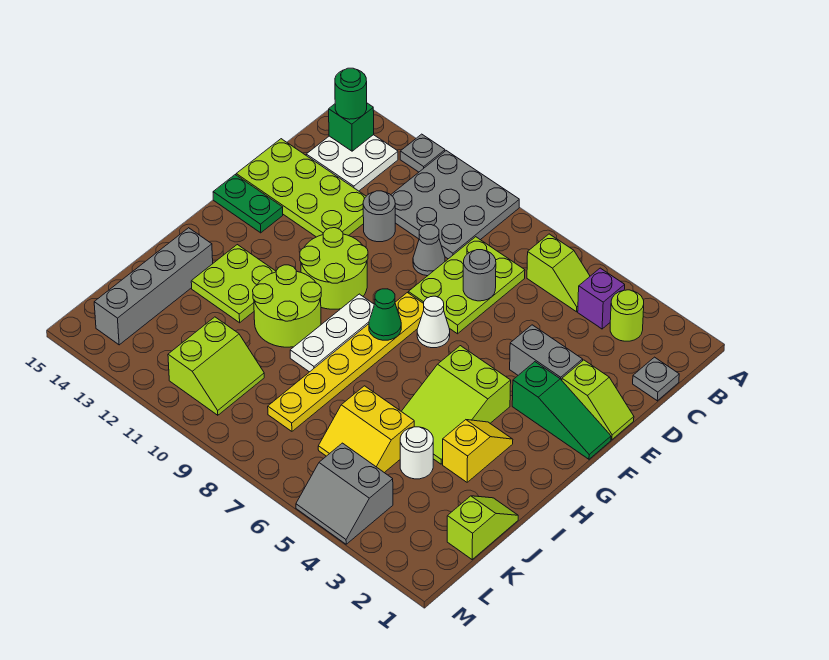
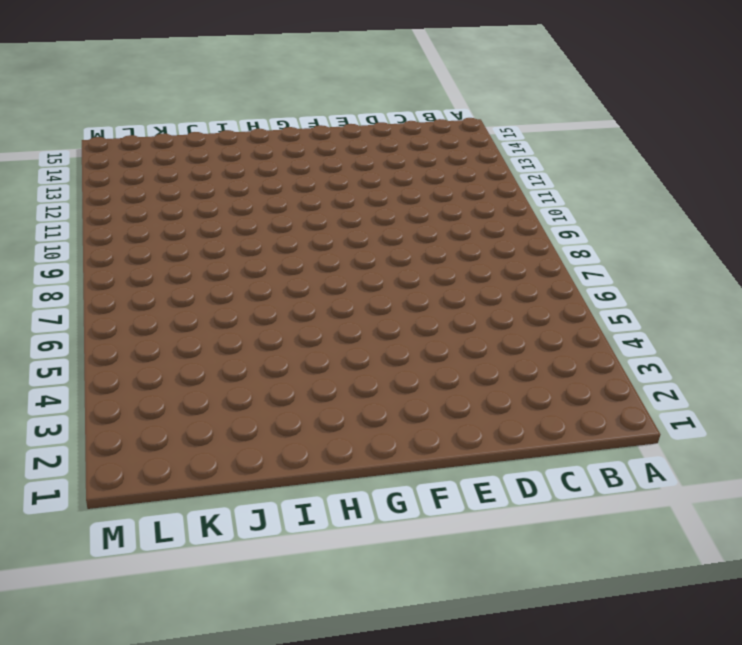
none -> grey plate A9:C11 level 1
none -> grey plate A12 level 1
none -> lime round brick B3 level 1
none -> purple brick B4 level 1

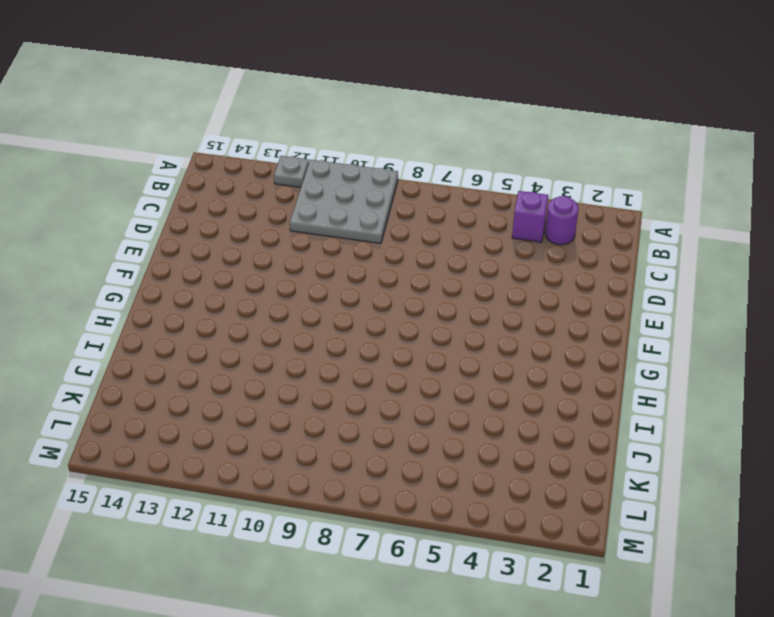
purple round brick B3 level 1 -> lime round brick B3 level 1
none -> lime slope B5:B6 level 1 top 6
none -> white plate B13:C14 level 1
none -> grey plate C1 level 1
none -> lime plate C7:E8 level 1

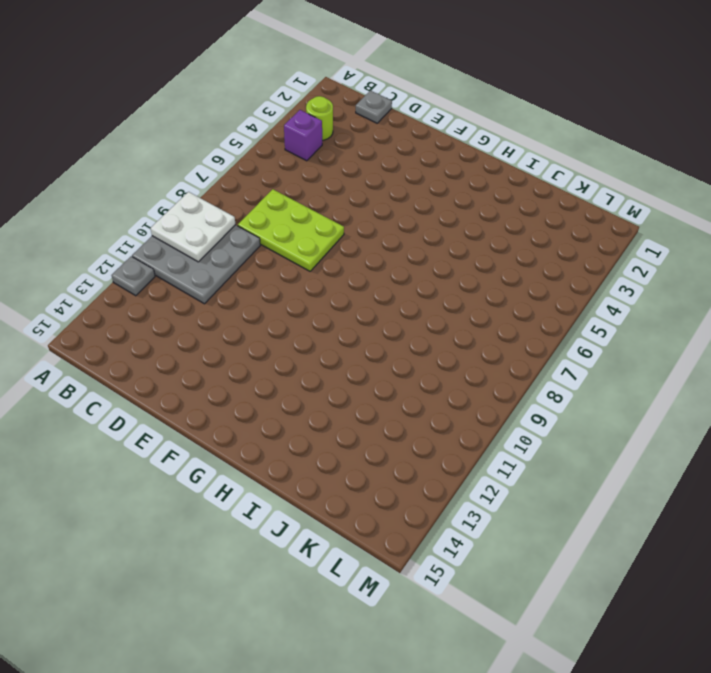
white plate A9:B10 level 2 -> white plate B13:C14 level 1
none -> lime slope B5:B6 level 1 top 6
none -> grey cone D9 level 1
none -> grey round brick D11 level 1
none -> lime plate D12:E15 level 1

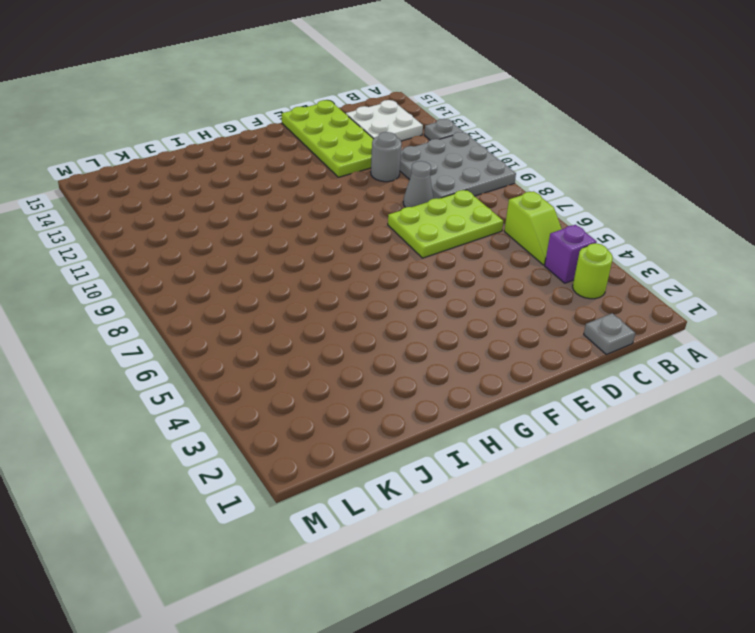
none -> lime slope E1:E2 level 1 top 2
none -> grey brick E3:E4 level 1
none -> green slope F1:F3 level 1 top 3
none -> white cone F7 level 1

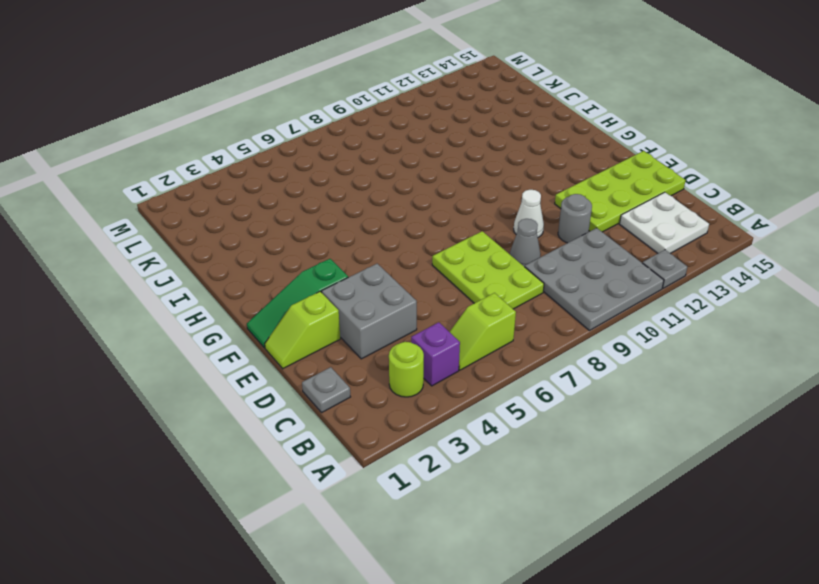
grey brick D3:E4 level 1 -> grey brick E3:E4 level 1
white cone E10 level 1 -> white cone F7 level 1
none -> yellow plate F8:K8 level 1
none -> lime round brick F10:G11 level 1
none -> green plate F14:F15 level 1
none -> lime slope G4:I5 level 1 top G

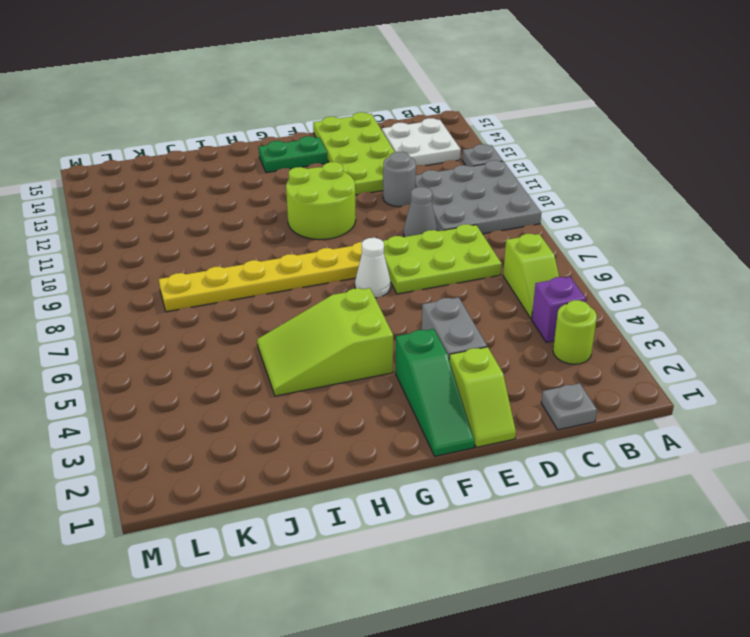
green plate F14:G14 level 1 -> green plate F14:F15 level 1
none -> white plate G9:I9 level 1
none -> yellow slope H3:I3 level 1 top I
none -> lime round brick H10:I11 level 1
none -> lime plate H12:I13 level 1

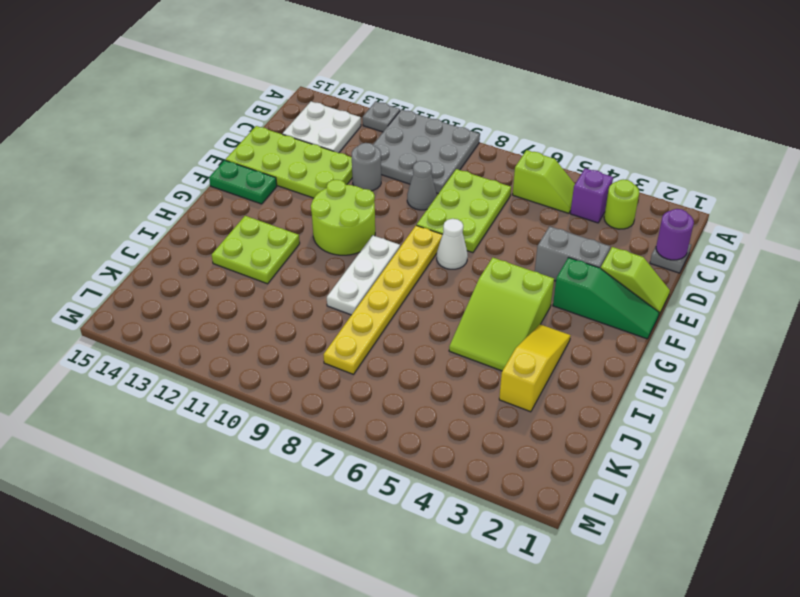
purple round brick C1 level 2 -> none
yellow slope H3:J3 level 1 top J -> yellow slope H3:I3 level 1 top I
none -> lime round brick H10:I11 level 1
none -> grey brick I14:L14 level 1
none -> lime slope J1:K1 level 1 top K
none -> white round brick J4 level 1

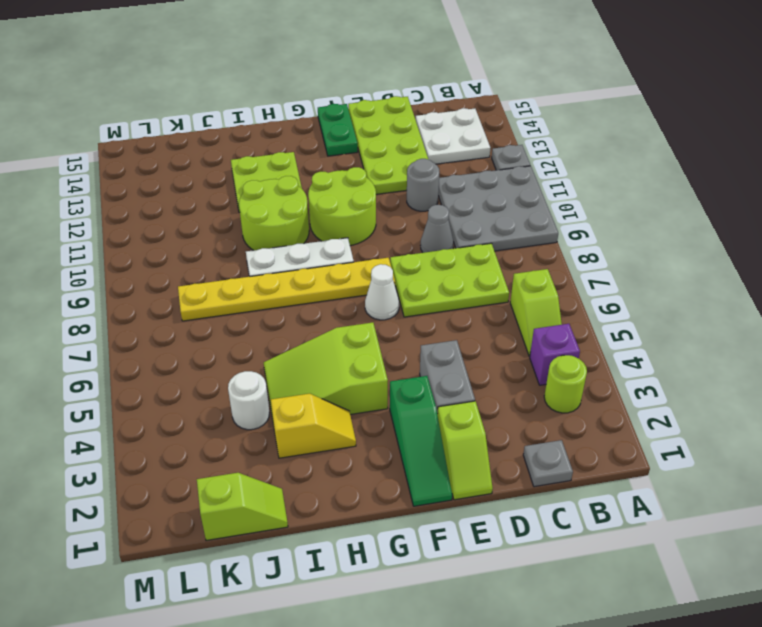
none -> grey brick I14:L14 level 1
none -> yellow slope J5:K6 level 1 top J
none -> lime slope K10:L11 level 1 top 11
none -> grey slope L4:M5 level 1 top L

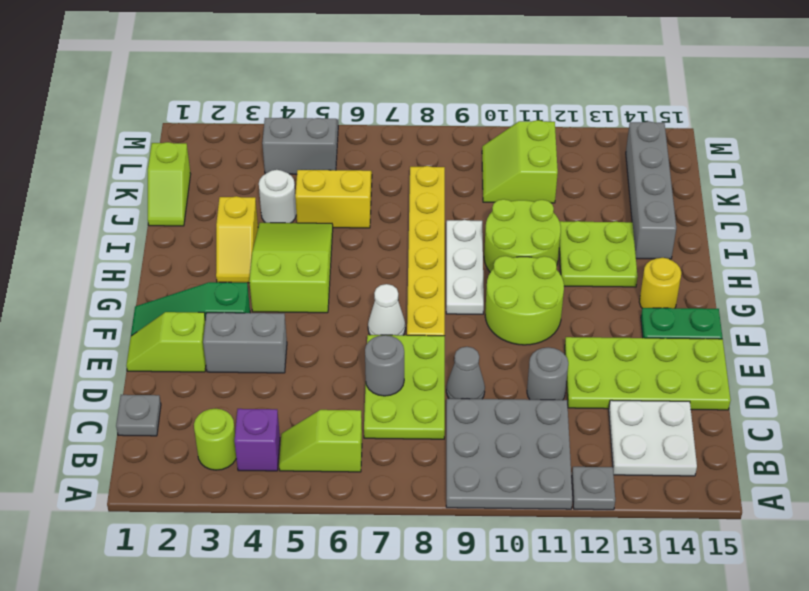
yellow round brick G14 level 1 -> none
none -> green brick B14 level 2
none -> green cone G8 level 2
none -> green round brick B14 level 3

